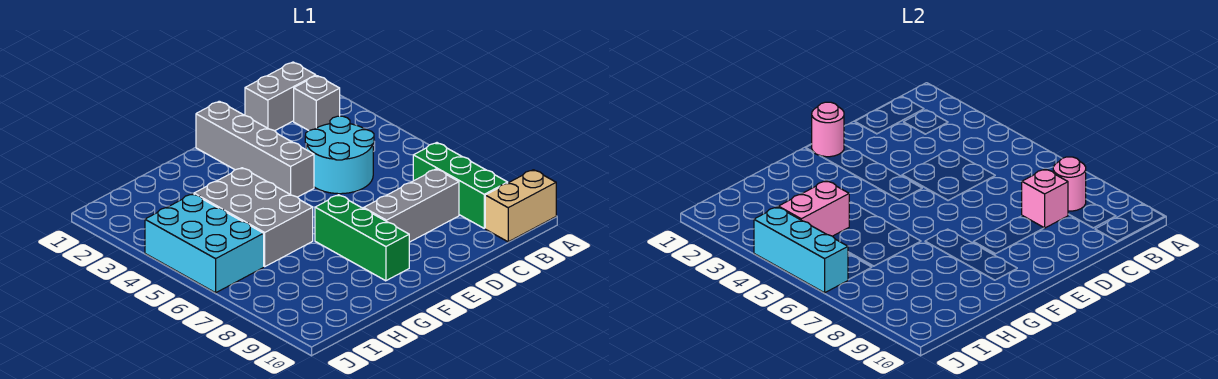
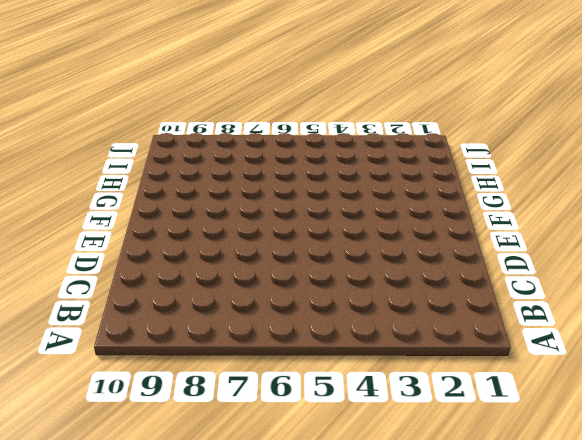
none -> tan brick A10:B10 level 1
none -> grey brick B1:C1 level 1
none -> grey brick B2 level 1

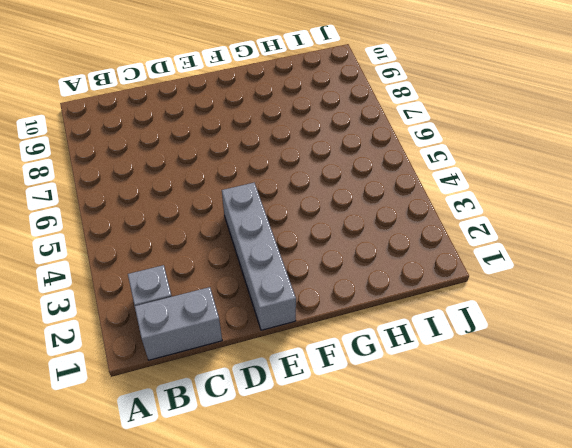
none -> tan brick A10:B10 level 1
none -> green brick B7:B9 level 1
none -> cyan round brick C4:D5 level 1

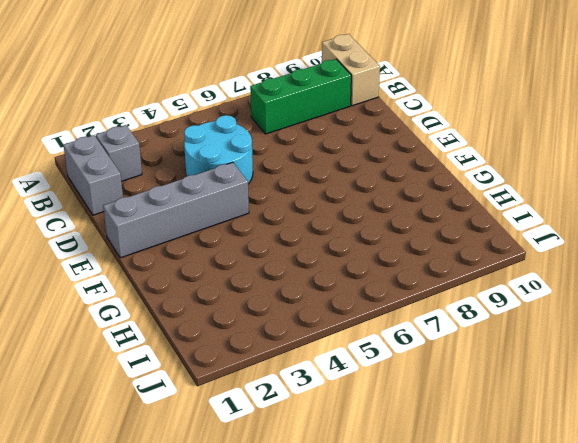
none -> grey brick C8:E8 level 1
none -> green brick F7:F9 level 1
none -> grey brick G4:H6 level 1

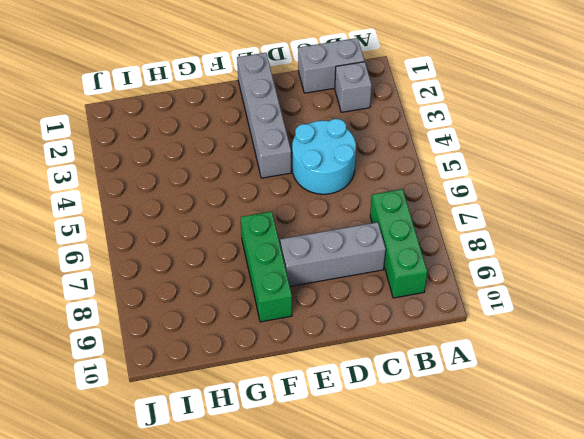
none -> tan brick A10:B10 level 1
none -> grey brick G4:H6 level 1
none -> cyan brick I4:J6 level 1

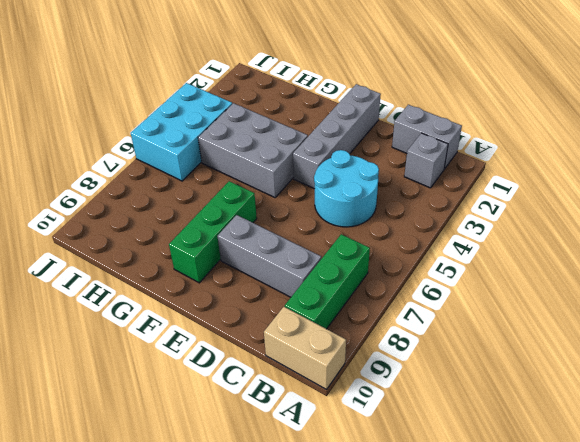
grey brick F4:H5 level 1 -> grey brick G4:H6 level 1
none -> pink round brick B8 level 2
none -> pink brick C8 level 2
none -> pink round brick E1 level 2

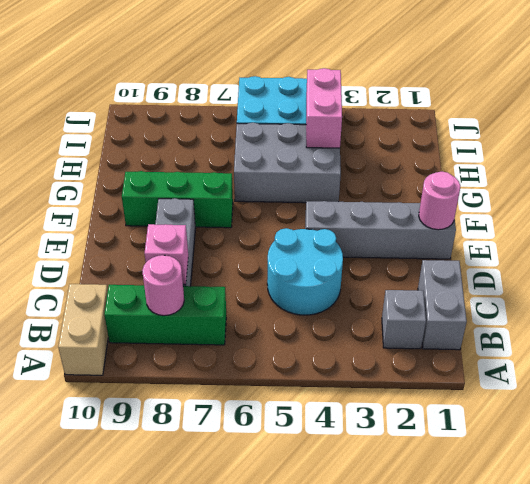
none -> cyan brick J4:J6 level 2

